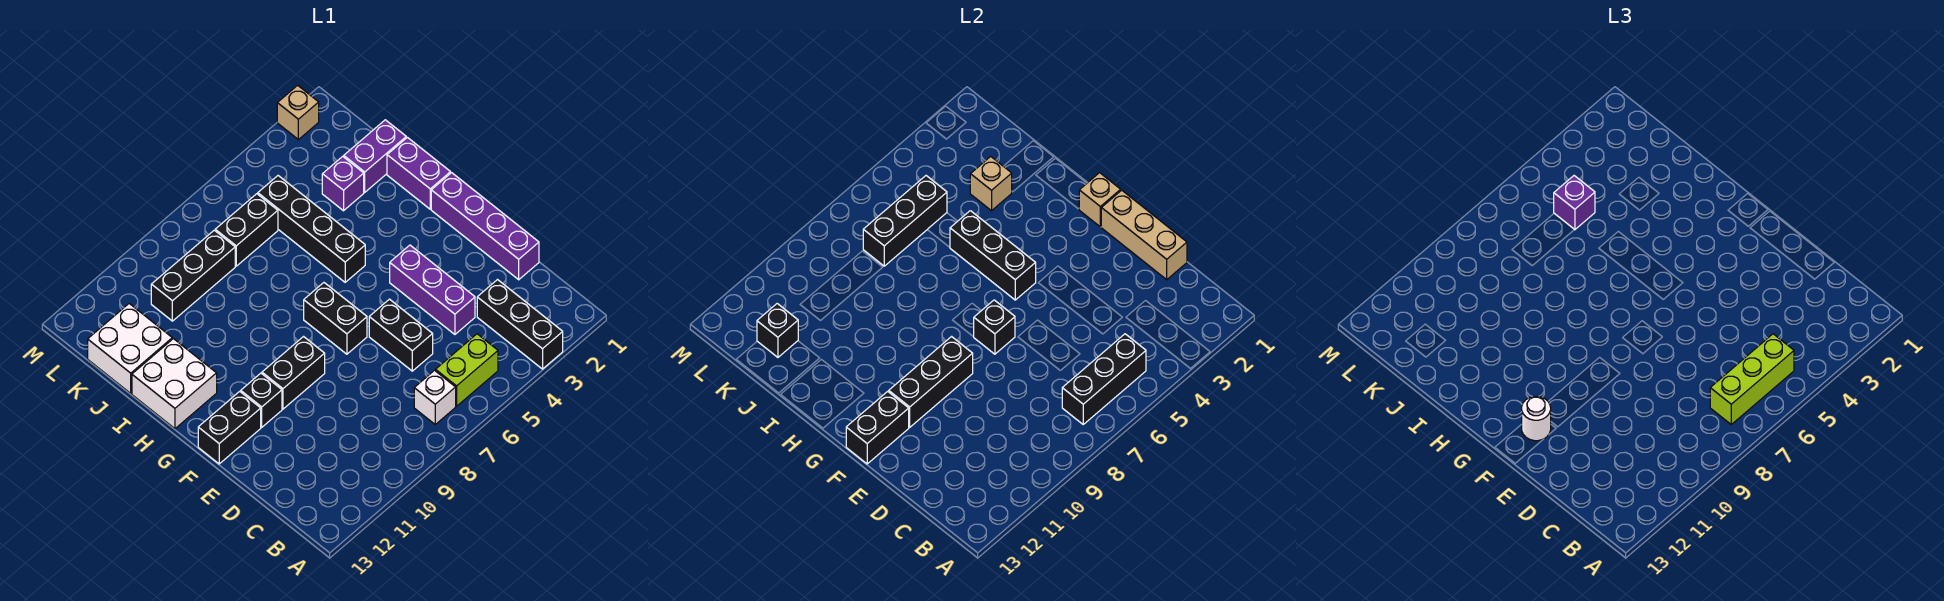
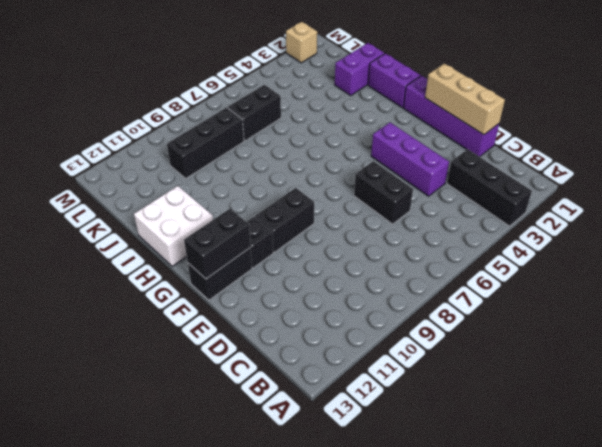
none -> lime brick B5:B6 level 1
none -> white brick B7 level 1
none -> black brick F7:G7 level 1
none -> black brick H5:K5 level 1

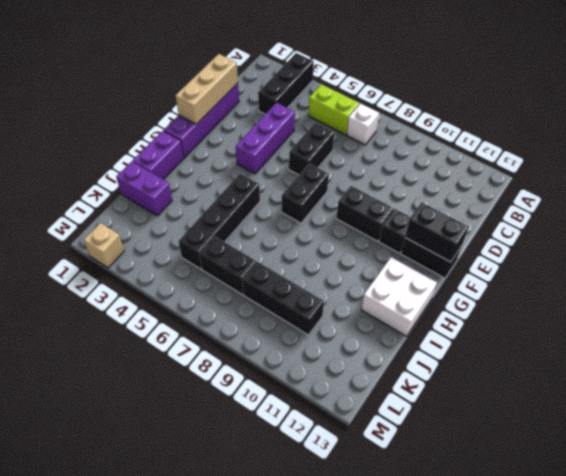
none -> purple brick J3 level 1
none -> white brick J12:K13 level 1
none -> black brick B5:B7 level 2
none -> black brick F7 level 2

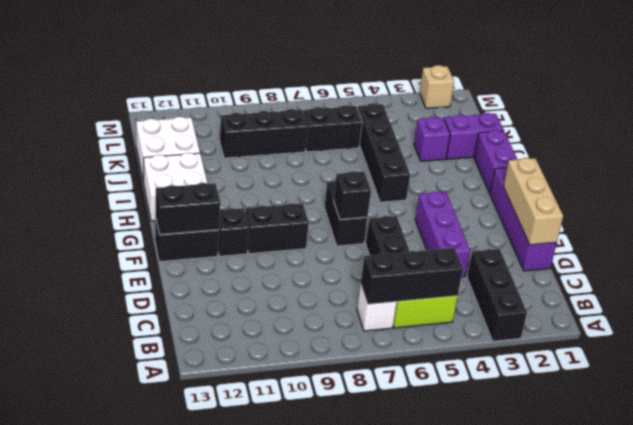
none -> black brick F9:F11 level 2
none -> tan brick G1 level 2
none -> black brick G5:I5 level 2
none -> tan brick J3 level 2

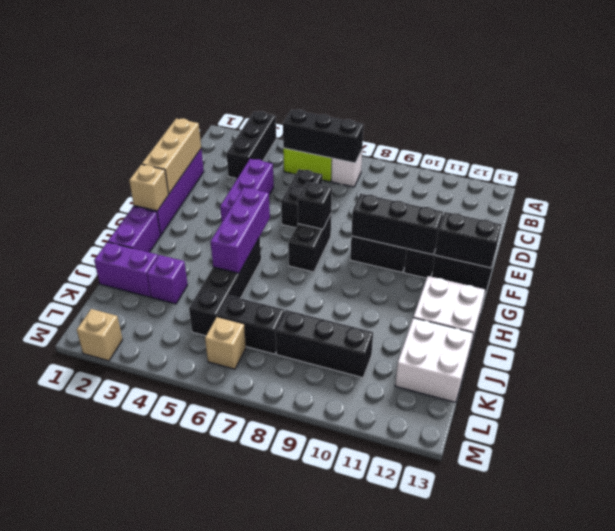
purple brick G5:I5 level 2 -> black brick G5:I5 level 2
tan brick L6 level 1 -> tan brick J3 level 2
none -> black brick K5:K7 level 2
none -> black brick K12 level 2
none -> lime brick B5:B7 level 3
none -> white round brick F12 level 3

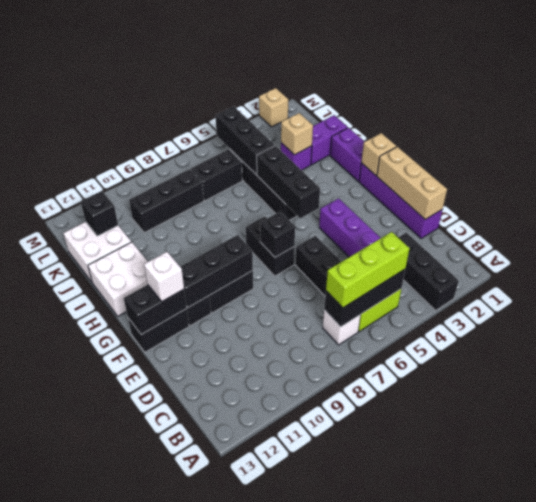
white brick F12 level 3 -> white round brick F12 level 3
black brick J5:L5 level 2 -> black brick K5:K7 level 2
none -> purple brick K5 level 3

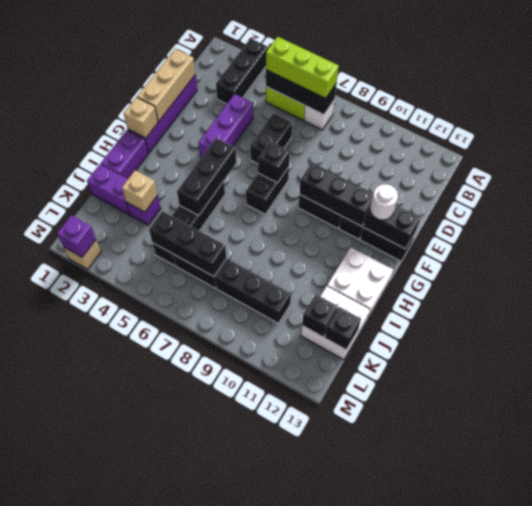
black brick K13 level 2 -> none
purple brick M2 level 2 -> purple brick K5 level 3

